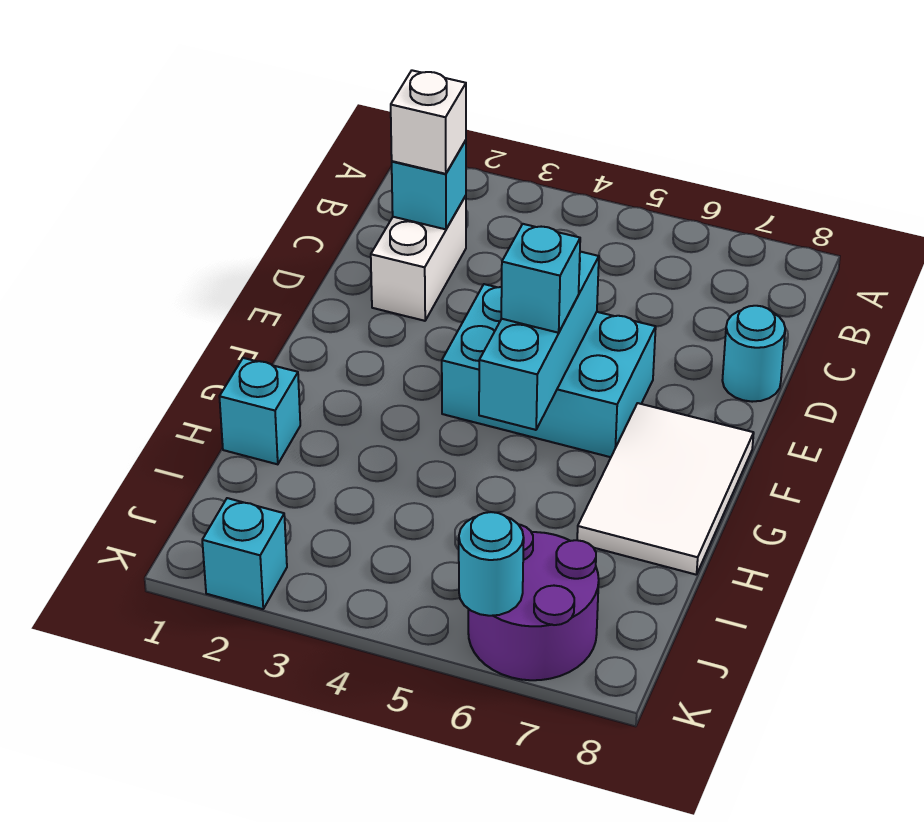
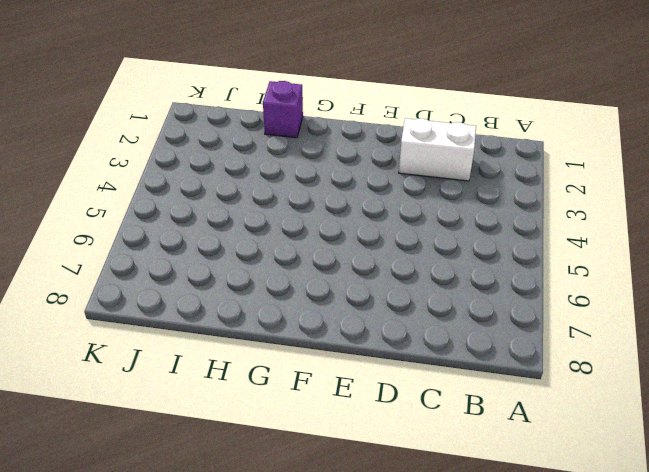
purple brick H1 level 1 -> cyan brick H1 level 1
none -> cyan round brick D8 level 1
none -> cyan brick E4:F6 level 1
none -> white tile F7:H8 level 1

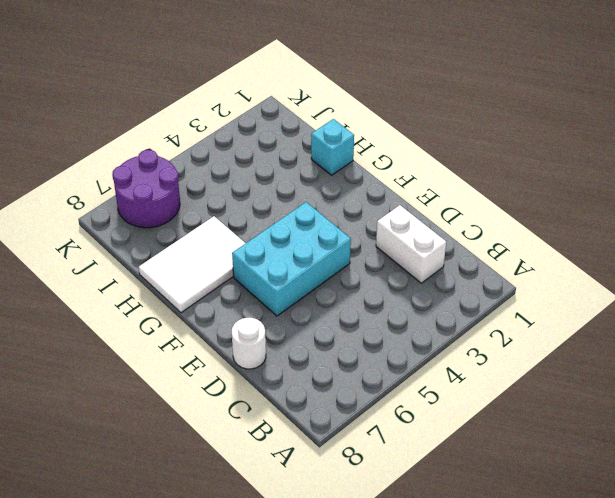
white round brick D8 level 1 -> cyan round brick D8 level 1
white tile G6:H8 level 1 -> white tile F7:H8 level 1
none -> cyan brick K2 level 1
none -> cyan brick C2 level 2
none -> cyan brick E5:G5 level 2

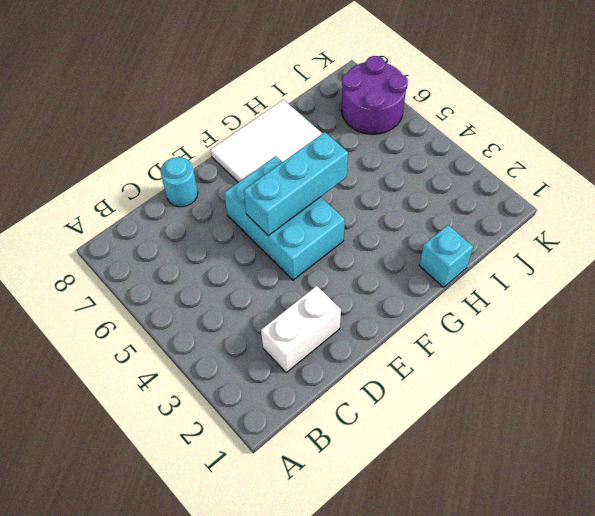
none -> cyan brick K2 level 1
none -> cyan brick C2 level 2
none -> cyan round brick K6 level 2

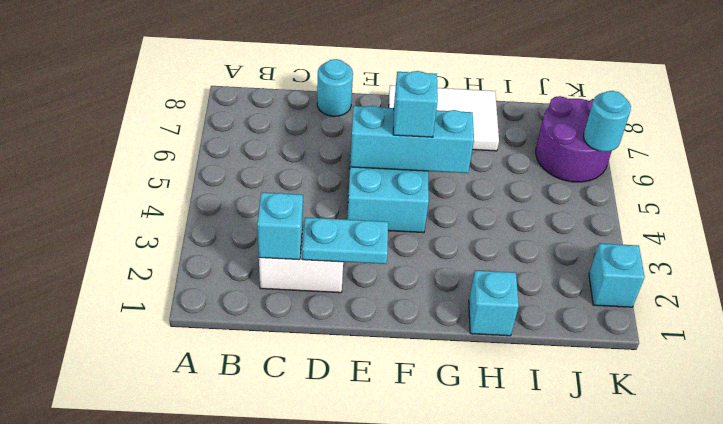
cyan plate D2:E2 level 2 -> none
none -> white brick C2 level 3

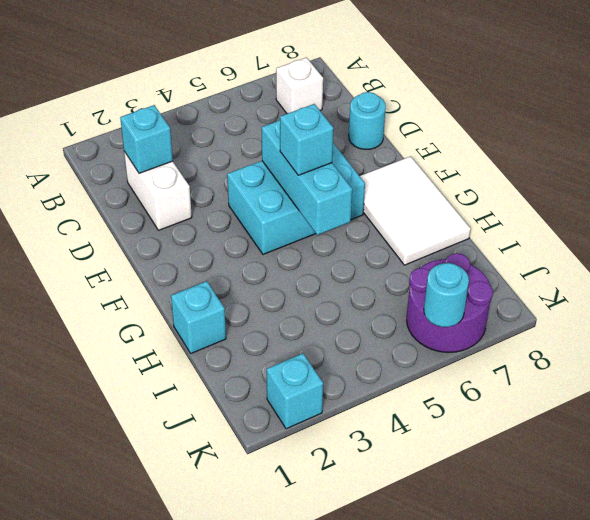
white brick B7 level 1 -> white brick C2 level 3

